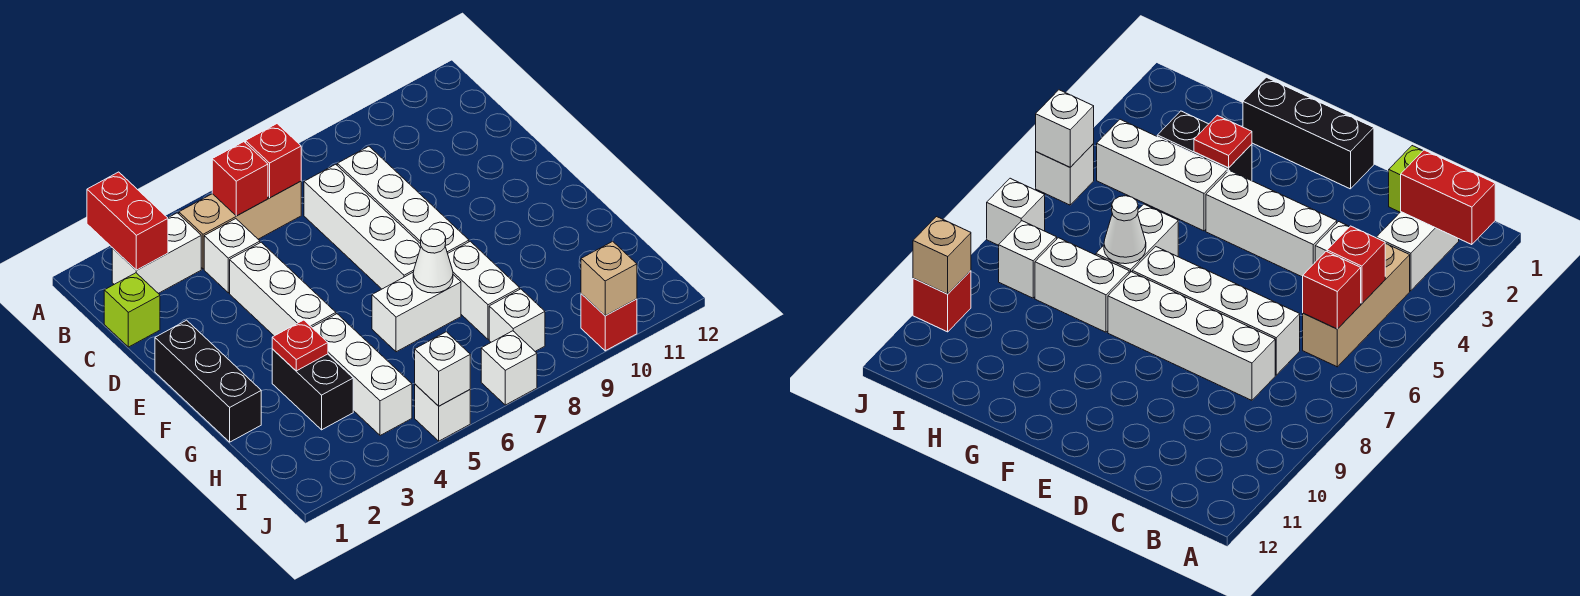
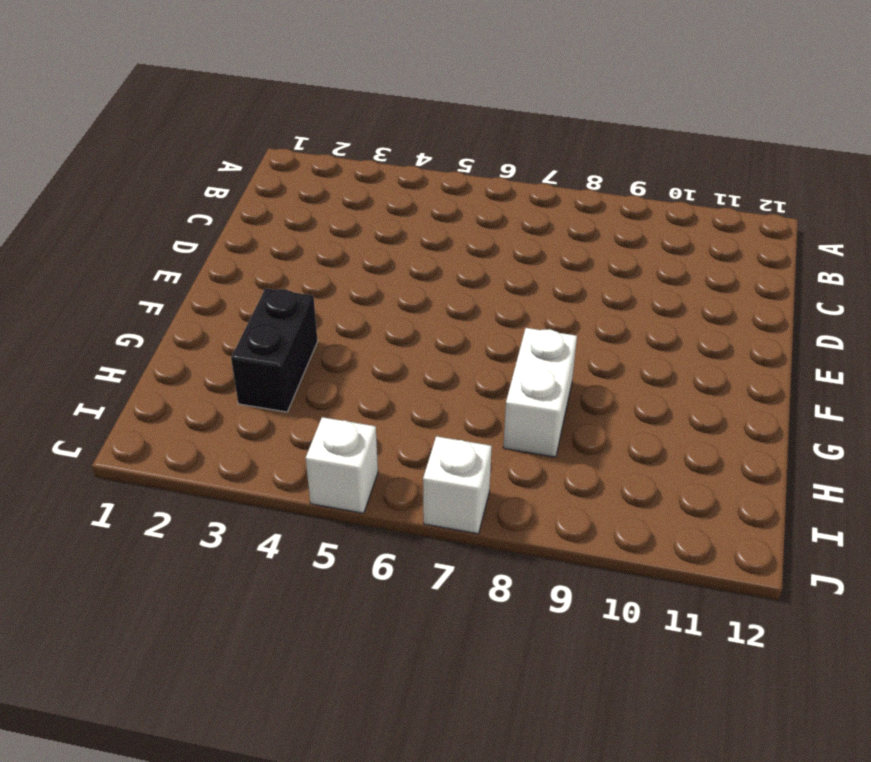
none -> white brick B2:B3 level 1
none -> tan brick B4:B6 level 1
none -> lime brick C1 level 1

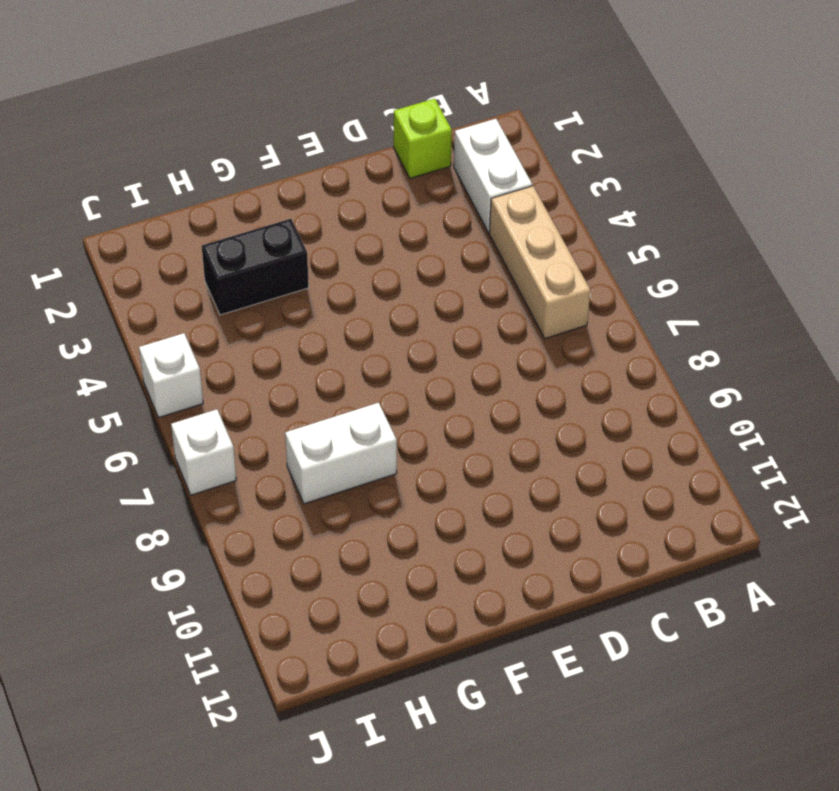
none -> white brick C4 level 1
none -> white brick C7:F7 level 1
none -> white brick C8:F8 level 1

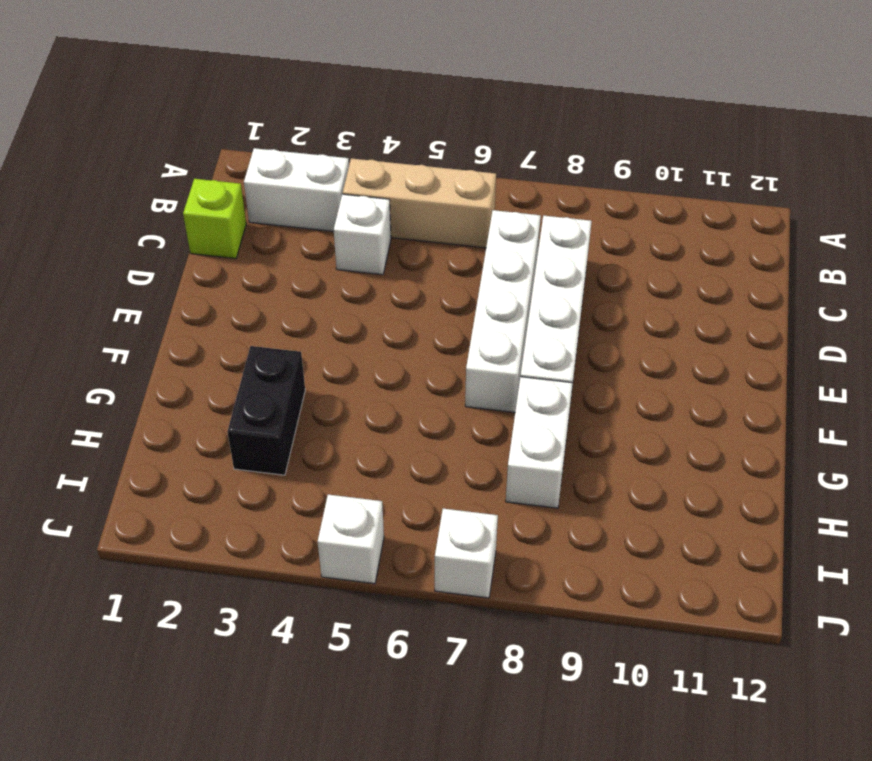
none -> white brick D4:F4 level 1
none -> black brick E1:G1 level 1
none -> white brick G4:I4 level 1

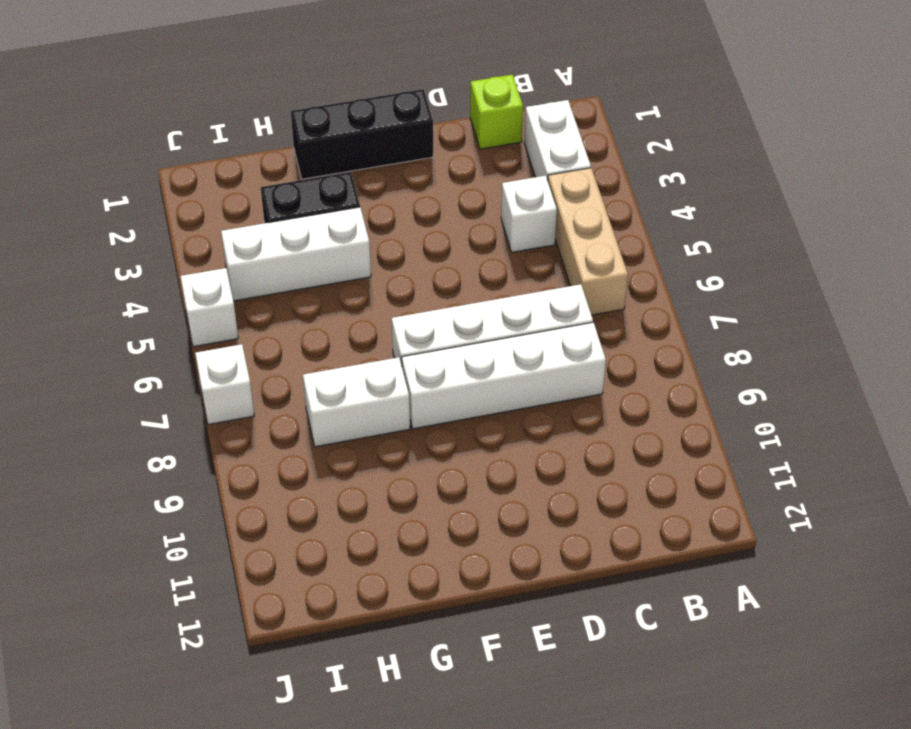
none -> white brick D4:F4 level 1
none -> white brick G6:G7 level 1
none -> white brick I8 level 1

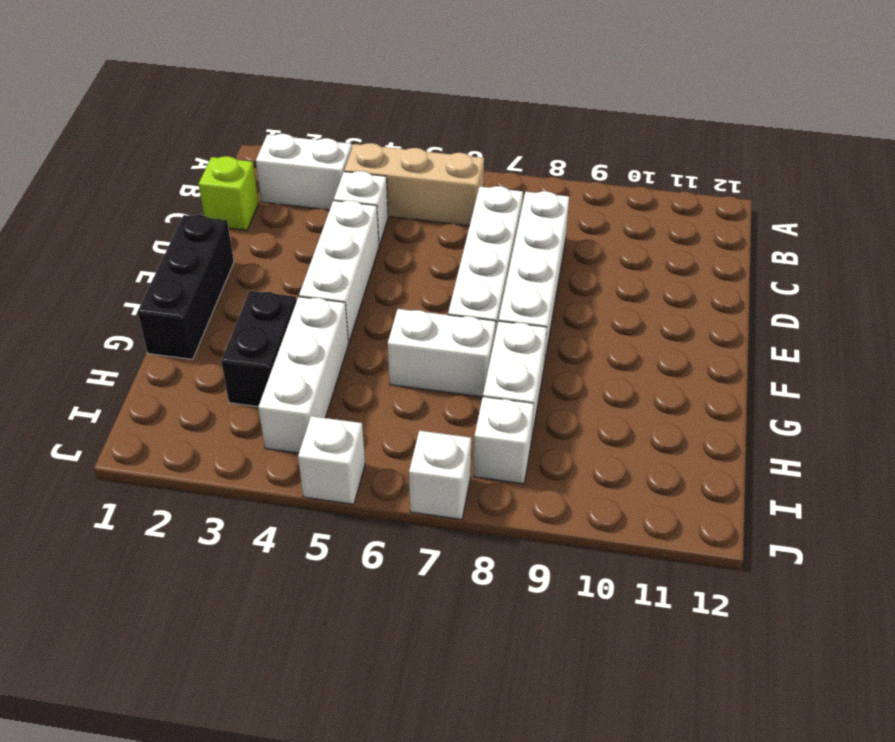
none -> red brick J10 level 1
none -> red brick A2:B2 level 2
none -> red brick B5 level 2

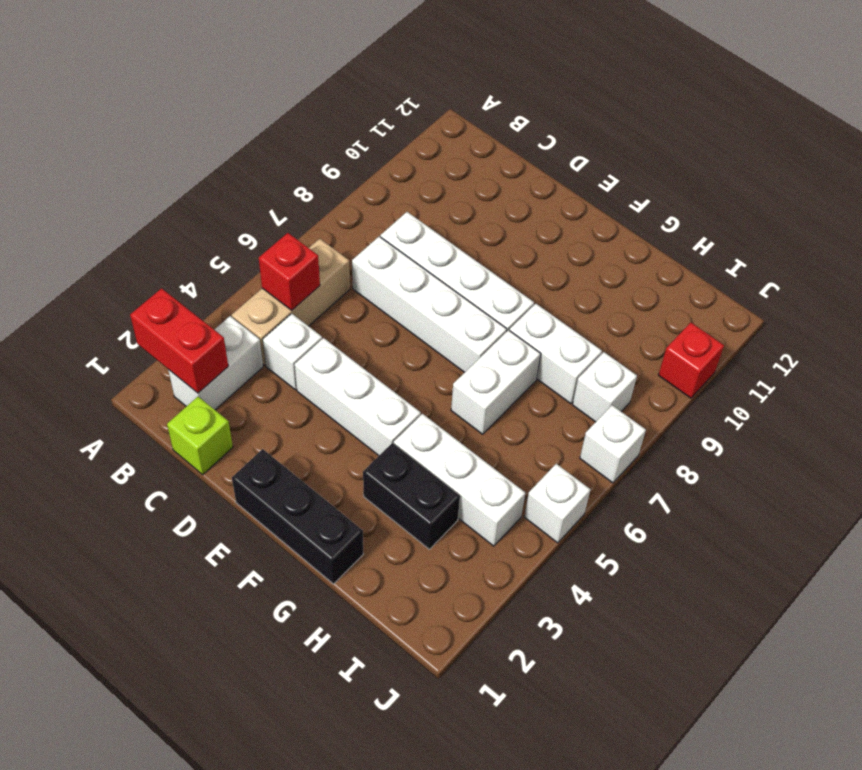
none -> red brick B6 level 2
none -> red plate G3 level 2
none -> white cone G7 level 2

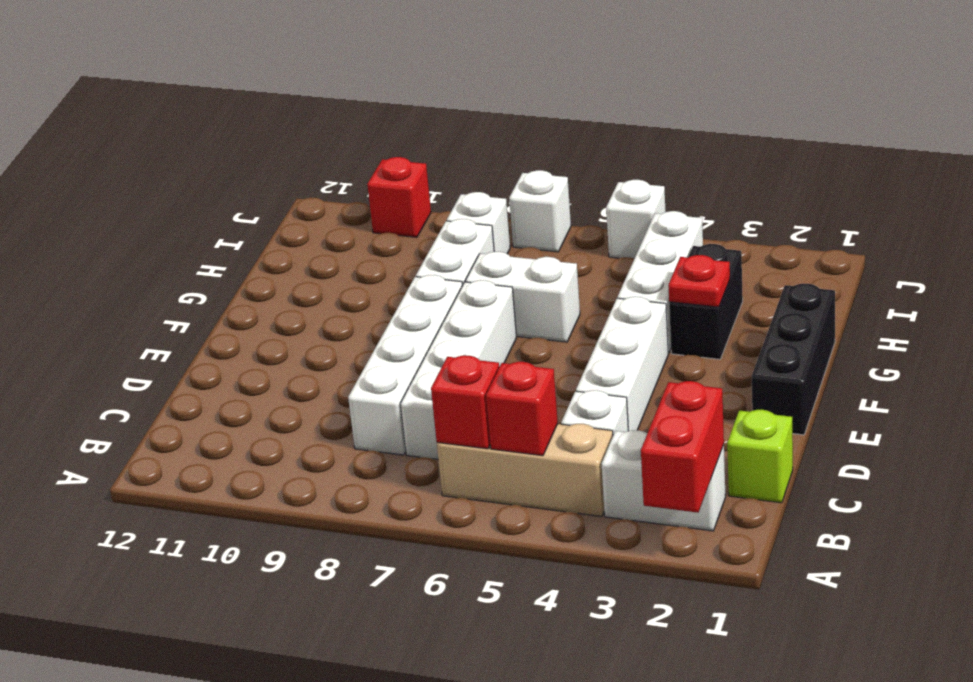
none -> white cone G7 level 2
none -> white brick J5 level 2
none -> tan brick J10 level 2

